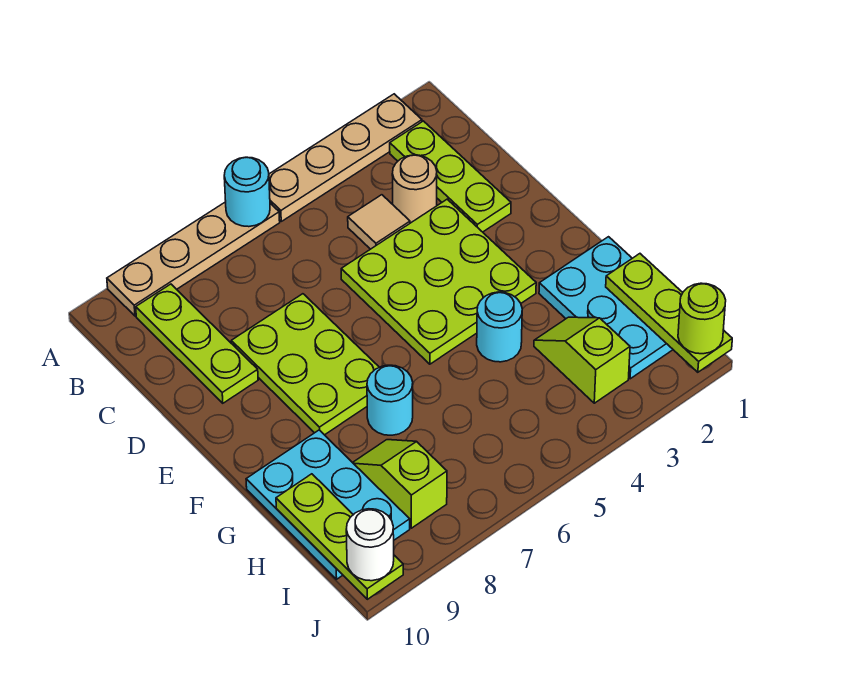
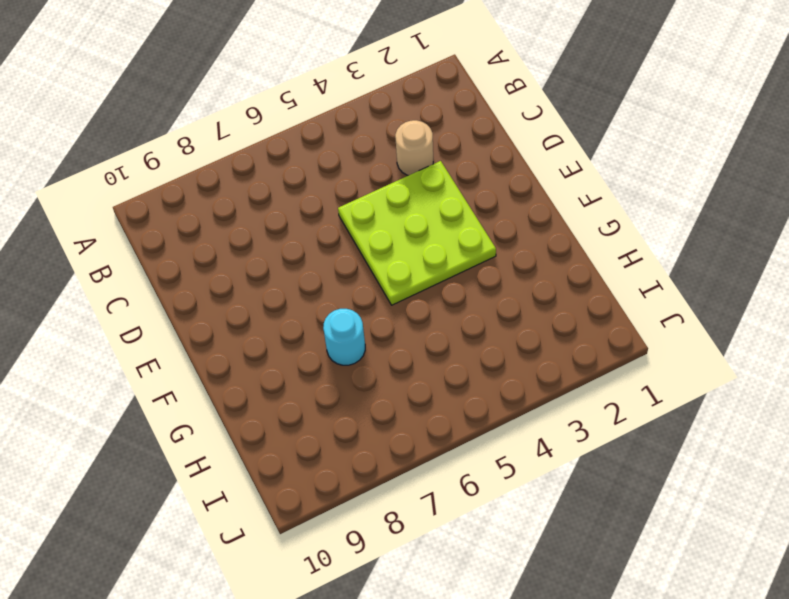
none -> tan plate A2:A5 level 1
none -> tan plate A6:A9 level 1
none -> lime plate B2:D2 level 1

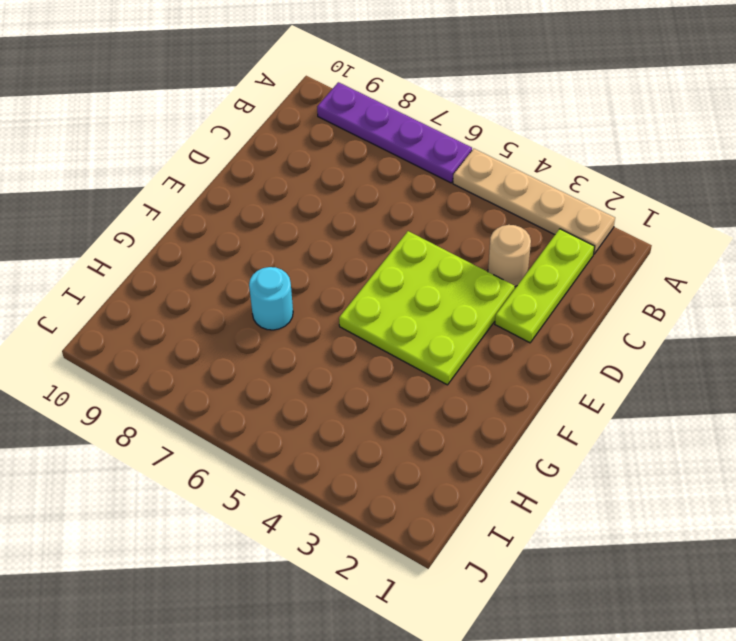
purple plate A6:A9 level 1 -> tan plate A6:A9 level 1
none -> lime plate B9:D9 level 1
none -> tan tile C4 level 1
none -> lime plate D7:F8 level 1

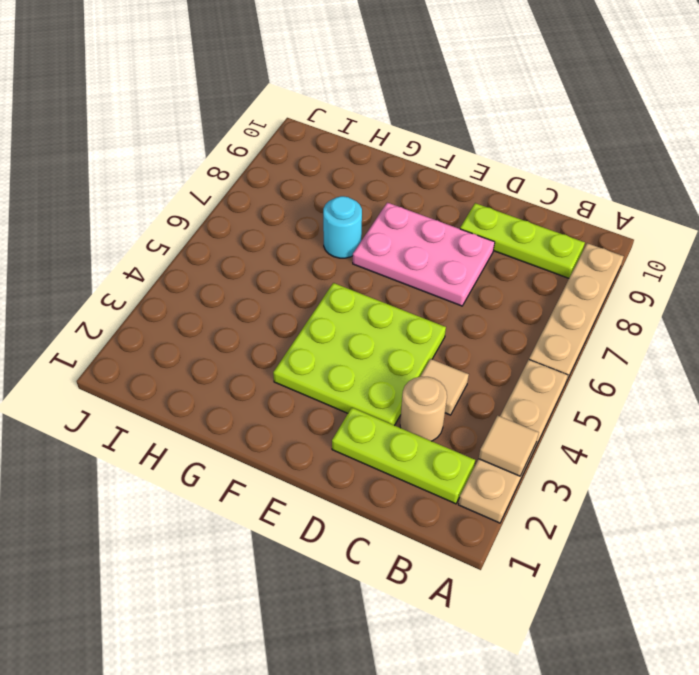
tan tile A3 level 2 -> none
pink plate D7:F8 level 1 -> lime plate D7:F8 level 1
none -> cyan plate G1:I2 level 1
none -> cyan round brick G4 level 1
none -> cyan plate G9:I10 level 1

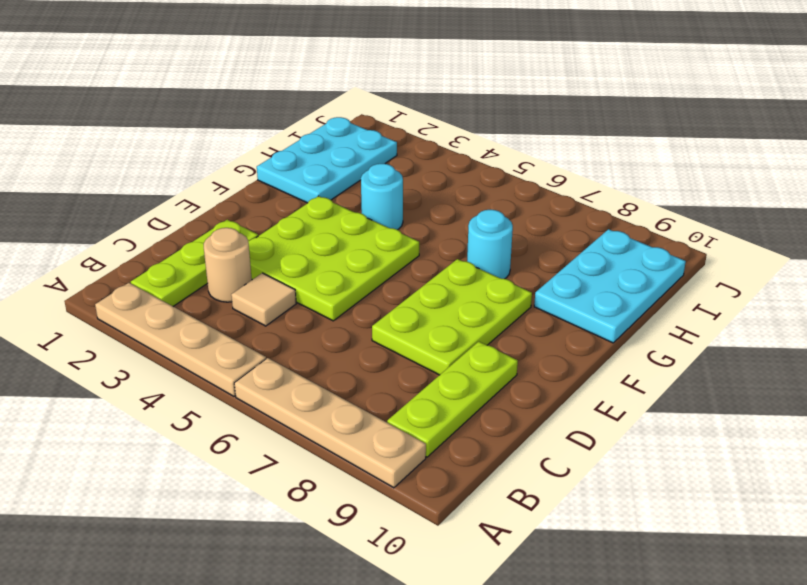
none -> lime slope H3:I3 level 1 top I
none -> lime slope H8:I8 level 1 top I
none -> cyan round brick A6 level 2

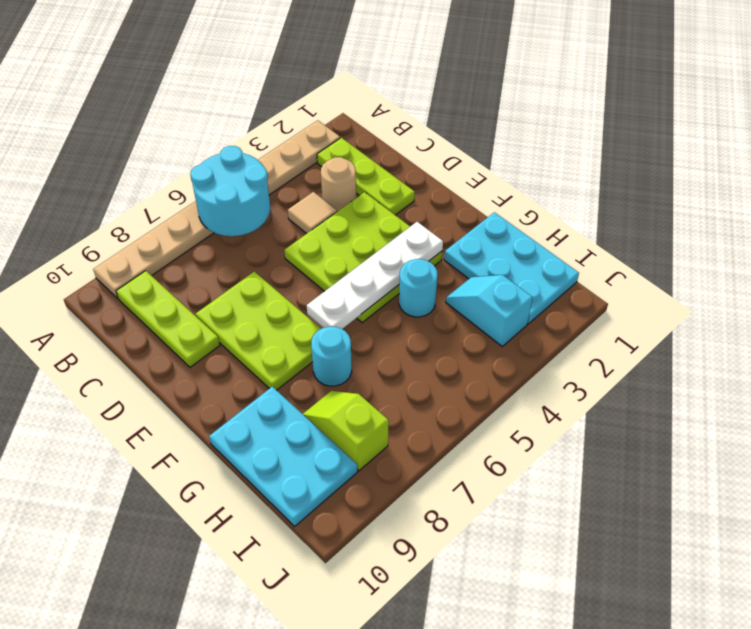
cyan round brick A5:B6 level 2 -> cyan round brick A6 level 2
white plate F3:F6 level 2 -> none
cyan slope H3:I3 level 1 top I -> lime slope H3:I3 level 1 top I
none -> lime plate H1:J1 level 2
none -> lime plate H10:J10 level 2
none -> lime round brick J1 level 3

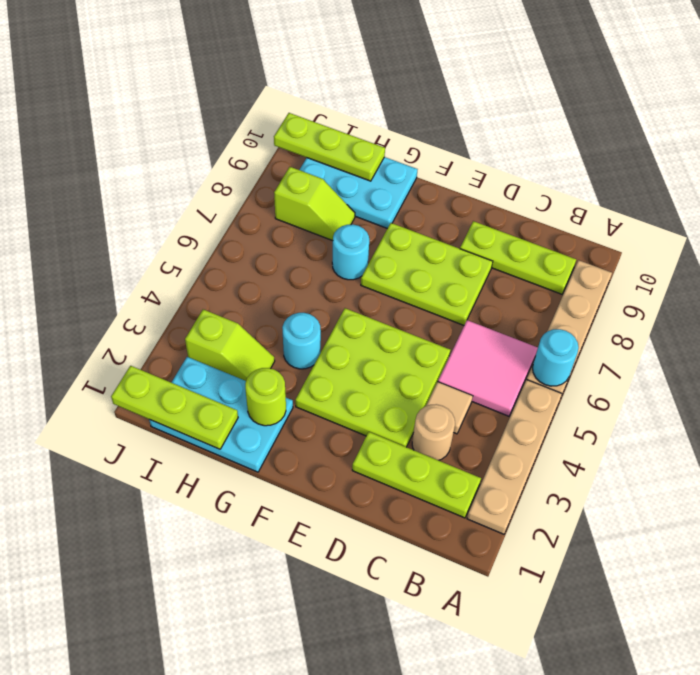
pink tile B5:C6 level 1 -> none
lime round brick G2 level 2 -> lime round brick J1 level 3
none -> white round brick J10 level 3

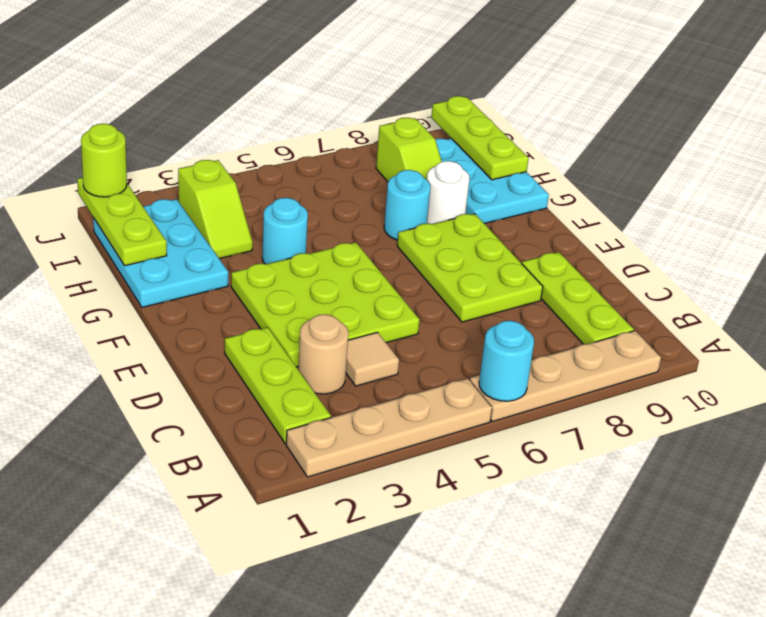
white round brick G8 level 1 -> white round brick J10 level 3

